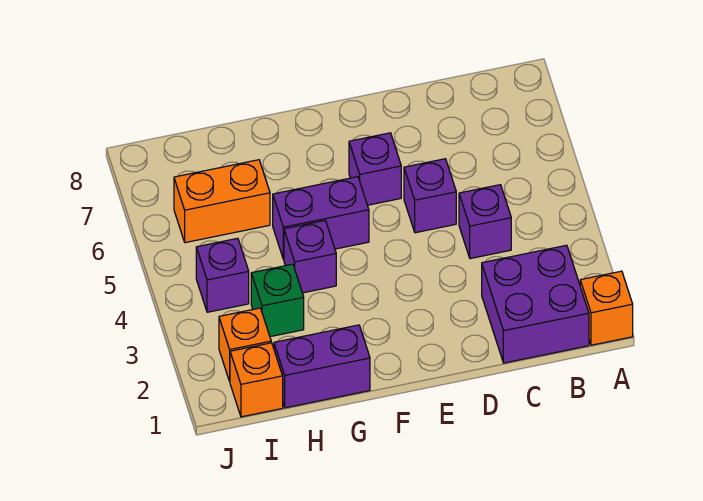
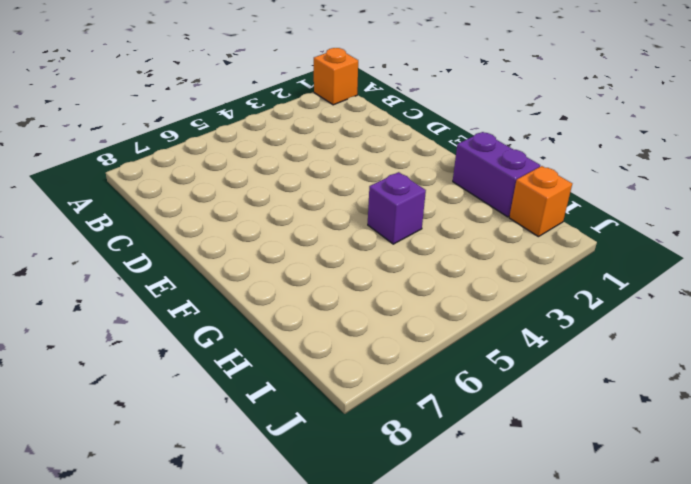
none -> purple brick B1:C2 level 1
none -> purple brick C4 level 1
none -> purple brick D5 level 1

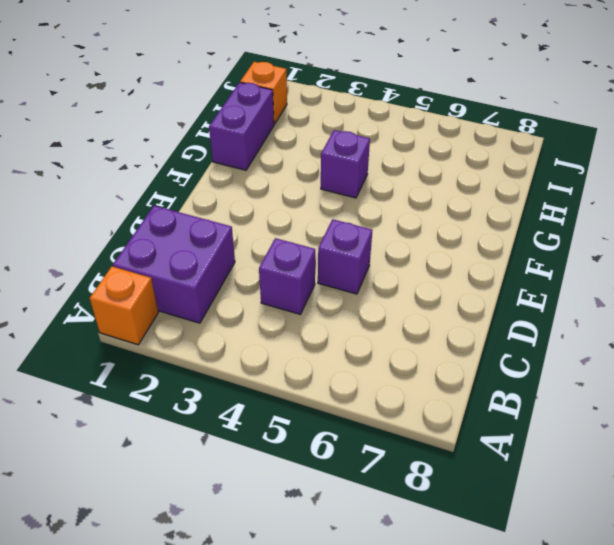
none -> purple brick E6 level 1
none -> purple brick F5:G5 level 1
none -> green brick H3 level 1

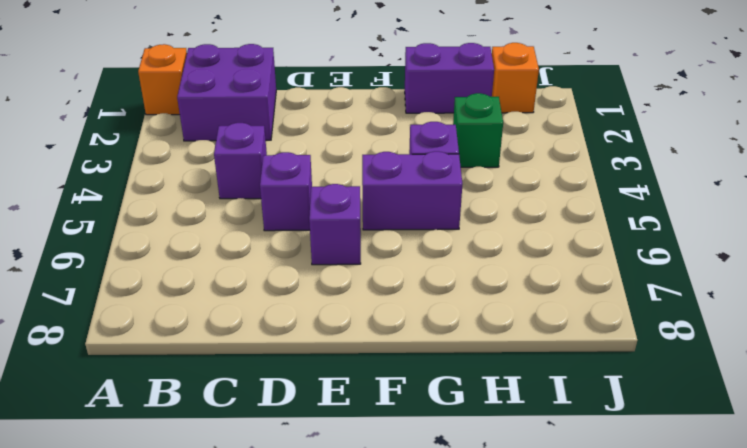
none -> orange brick H6:I6 level 1
none -> orange brick I2 level 1
none -> purple brick I4 level 1

